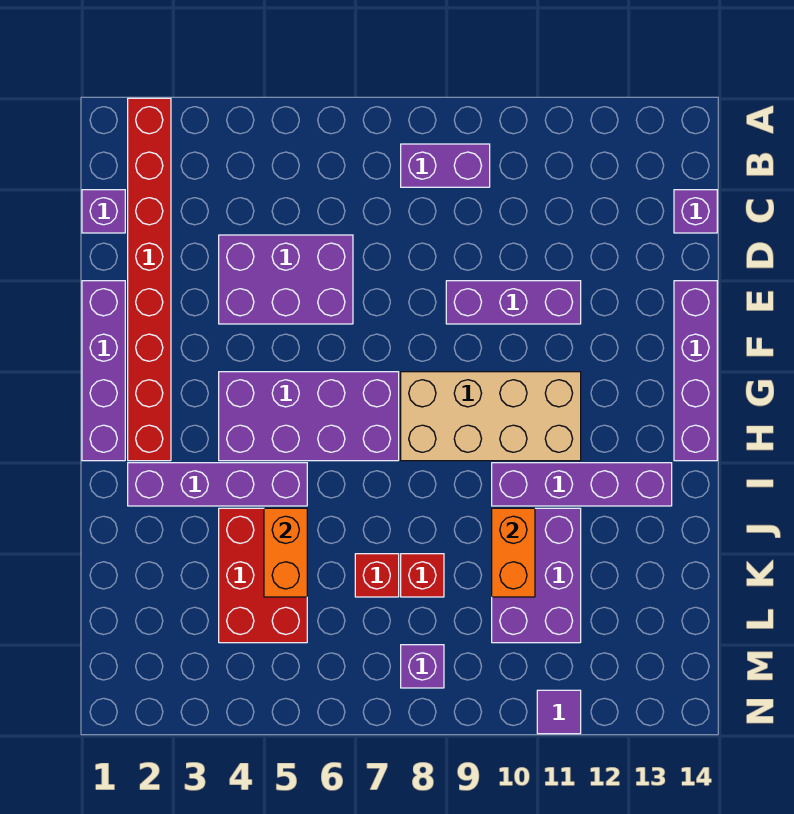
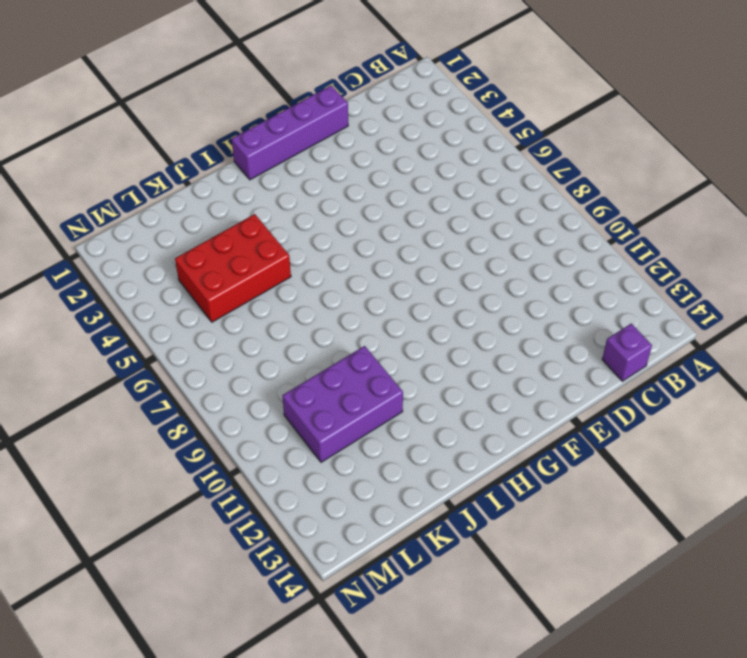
none -> red brick A2:H2 level 1
none -> purple brick B8:B9 level 1
none -> purple brick C1 level 1

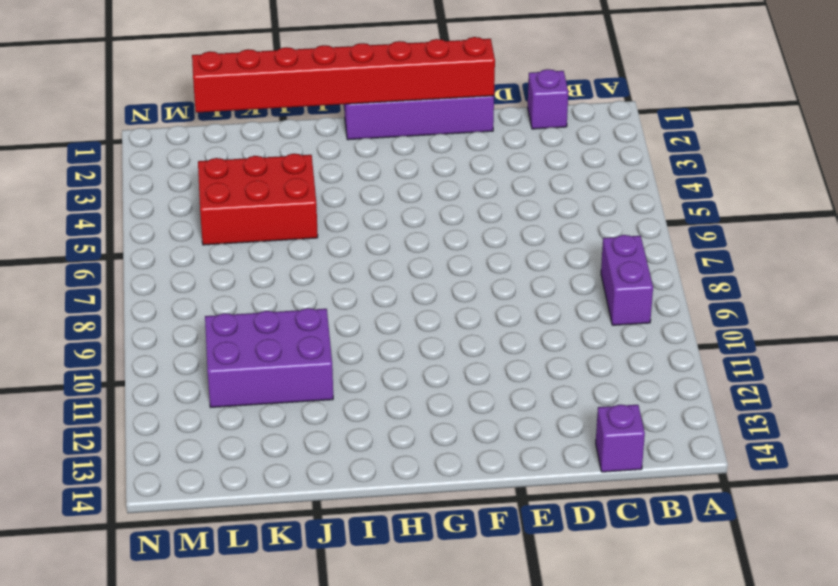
red brick E1:L1 level 2 -> red brick A2:H2 level 1
none -> purple brick D4:E6 level 1
none -> purple brick E9:E11 level 1
none -> purple brick E14:H14 level 1

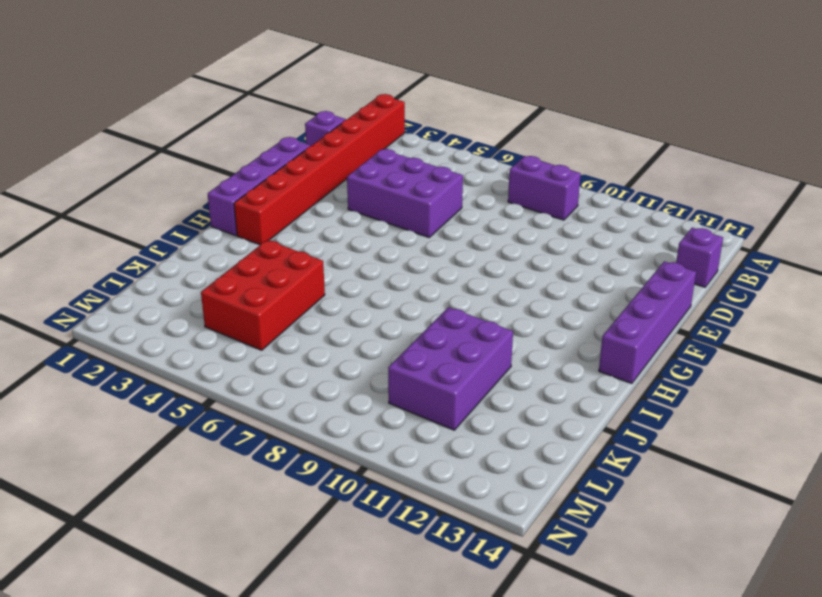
none -> purple brick E9:E11 level 1
none -> purple brick G4:H7 level 1
none -> tan brick G8:H11 level 1

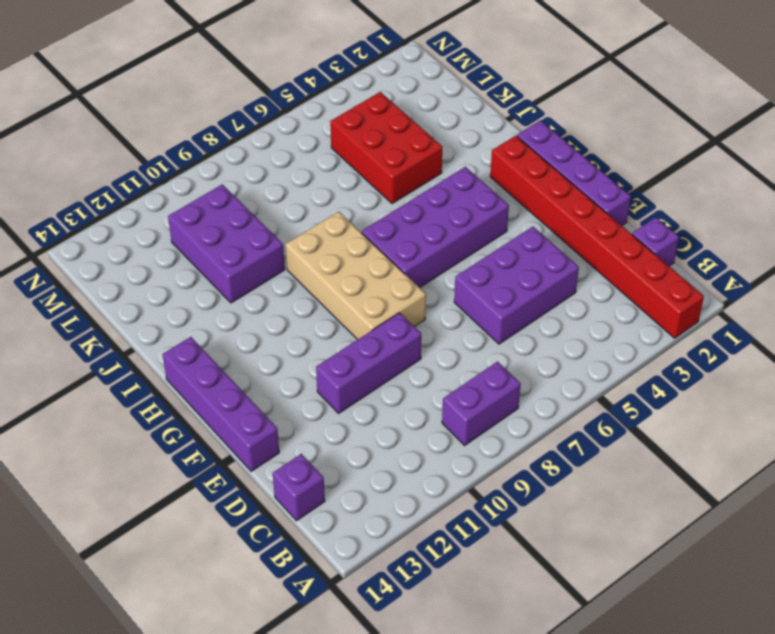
tan brick F8:I9 level 1 -> tan brick G8:H11 level 1
none -> purple brick I2:I5 level 1
none -> purple brick I10:I13 level 1
none -> red brick K7 level 1

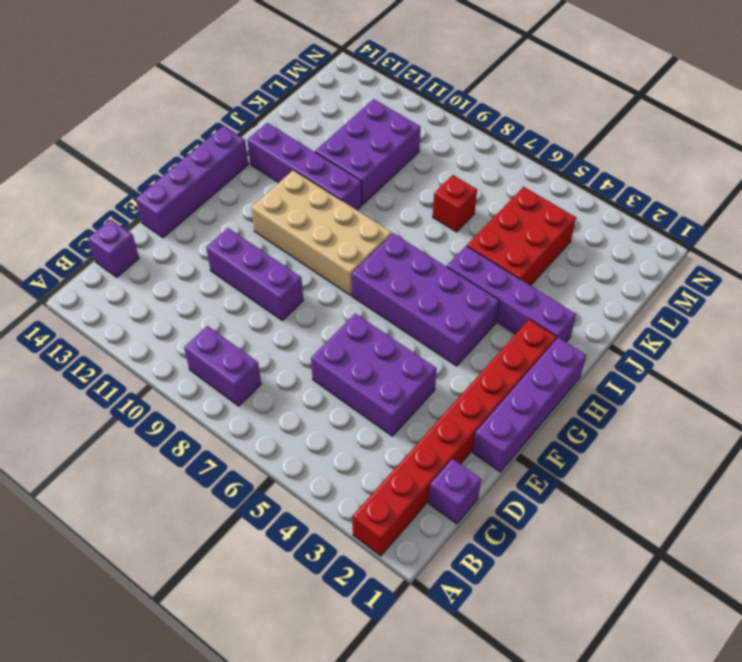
none -> red brick K8 level 1
none -> purple brick M8 level 1
none -> purple tile N11 level 1

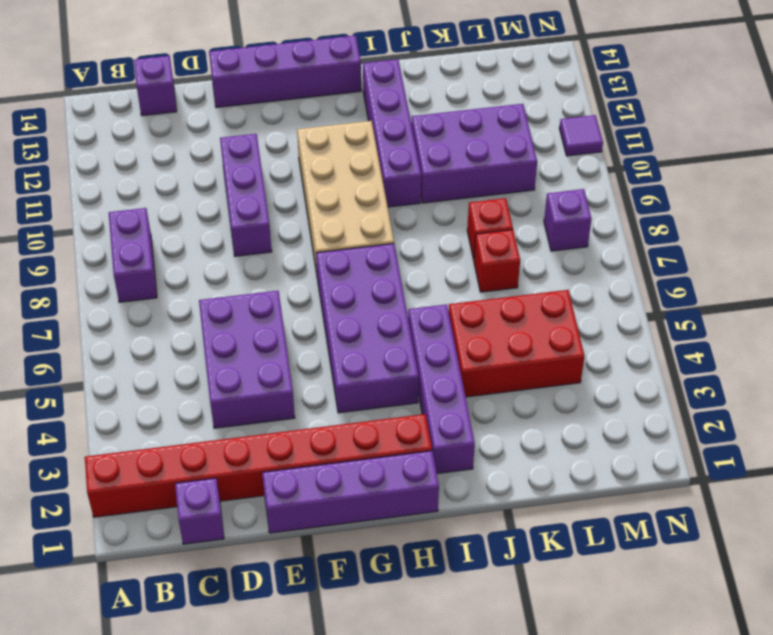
none -> orange brick J5:K5 level 2
none -> orange brick J10:K10 level 2

